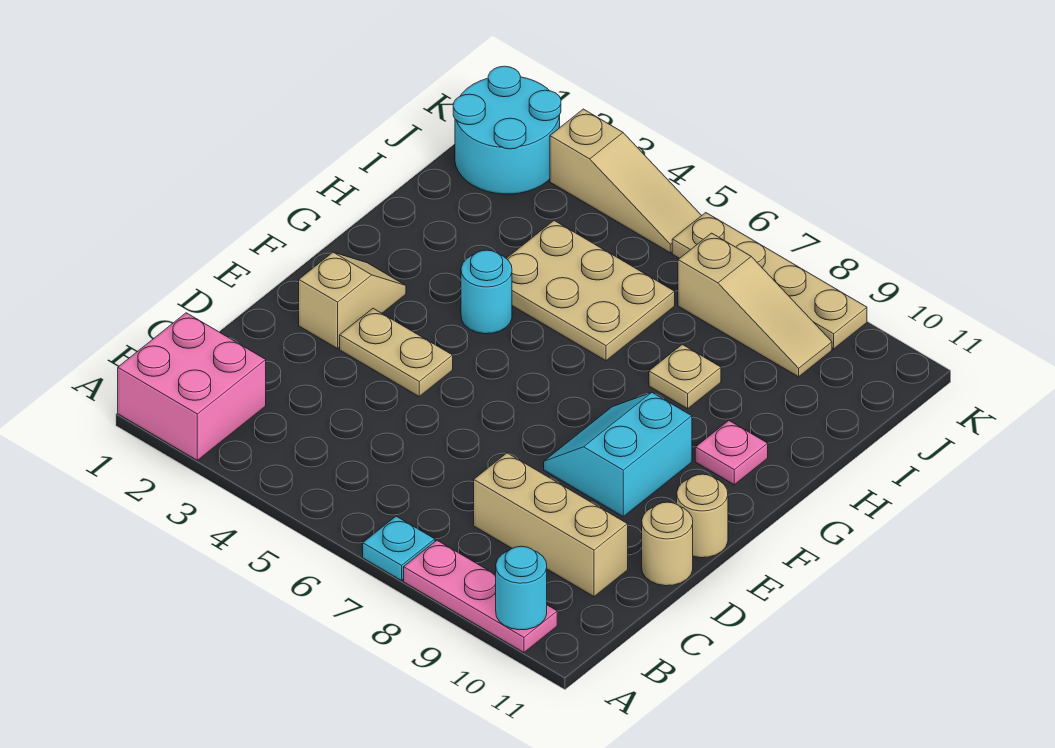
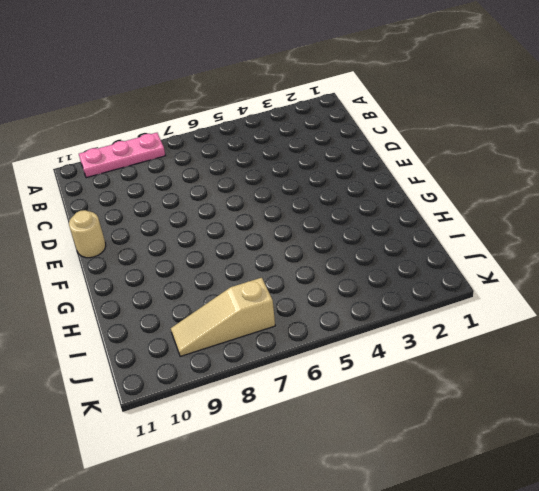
none -> pink brick A1:B2 level 1
none -> cyan plate A7 level 1
none -> tan brick C8:C10 level 1

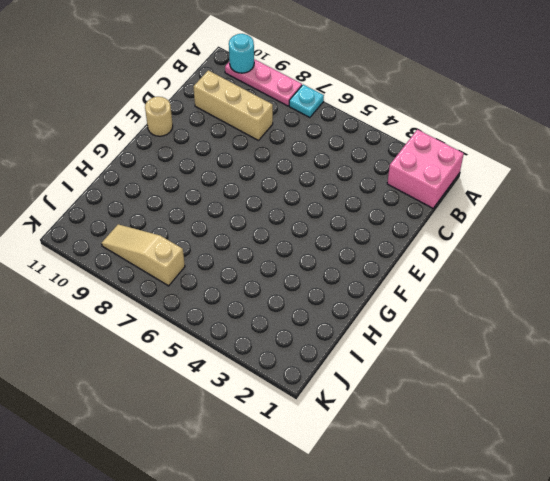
none -> tan round brick D11 level 1
none -> tan slope E2:F2 level 1 top E
none -> tan plate E3:E4 level 1

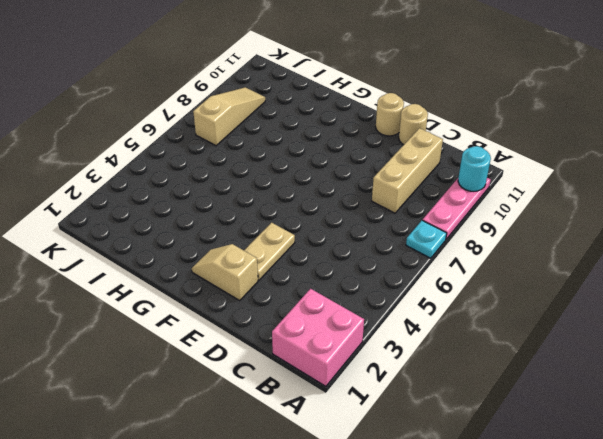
none -> cyan slope E8:F9 level 1 top 9
none -> cyan round brick G4 level 1
none -> pink plate G10 level 1

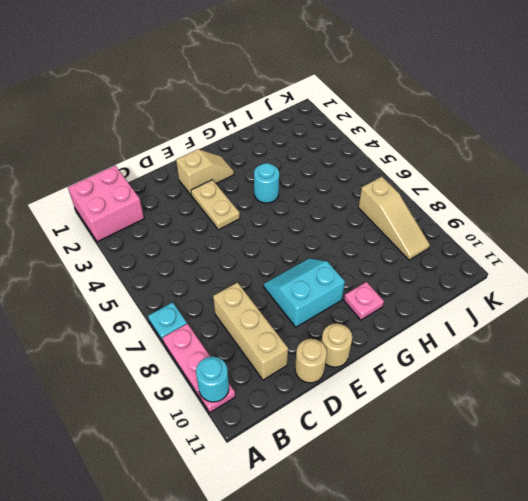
none -> tan plate H4:I6 level 1
none -> tan plate H8 level 1
none -> cyan round brick J1:K2 level 1

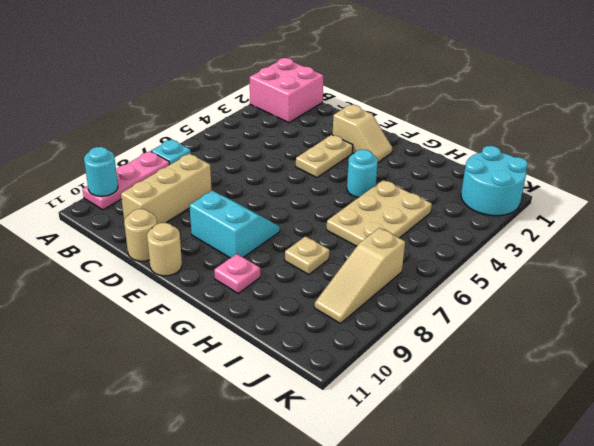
none -> tan slope K3:K5 level 1 top 3
none -> tan plate K6:K9 level 1

